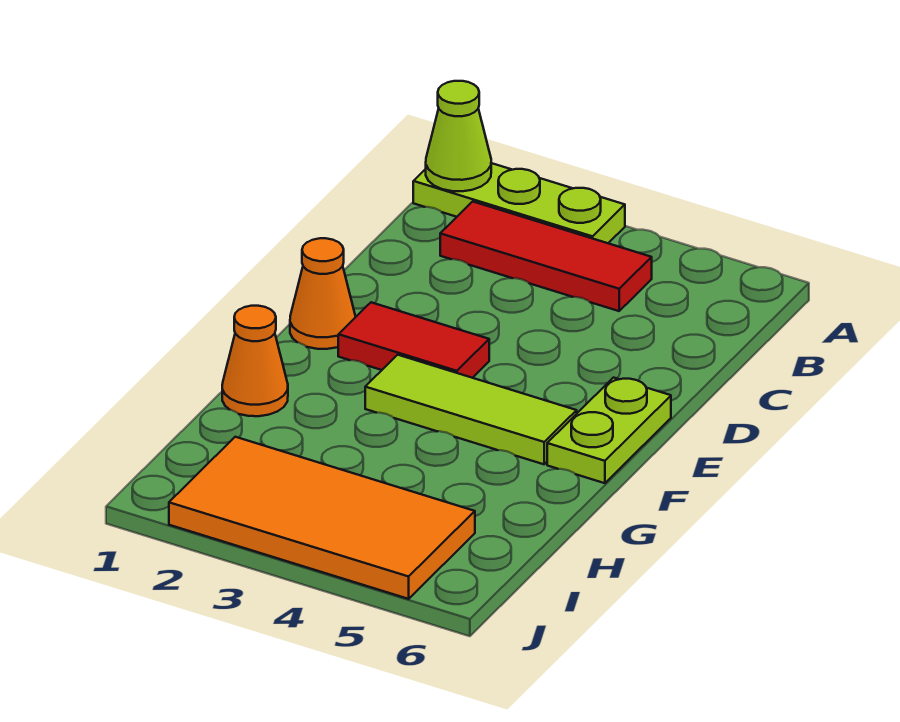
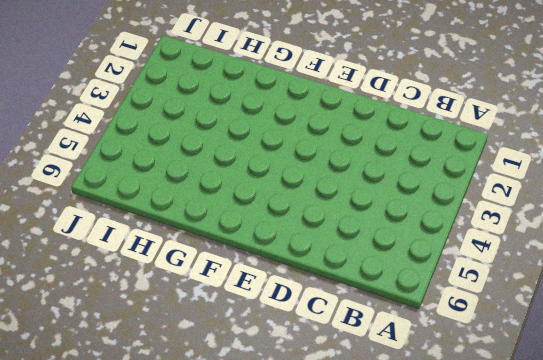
none -> lime plate A1:A3 level 1
none -> red tile B2:B4 level 1

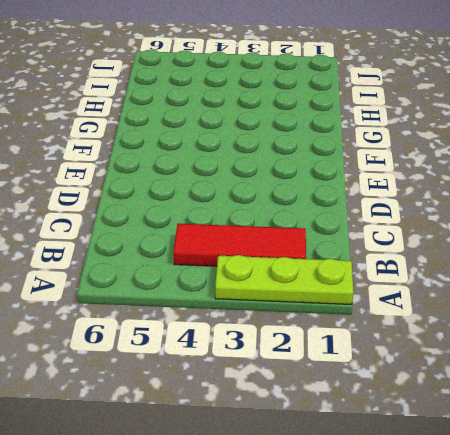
none -> orange cone E1 level 1
none -> red tile E2:E3 level 1

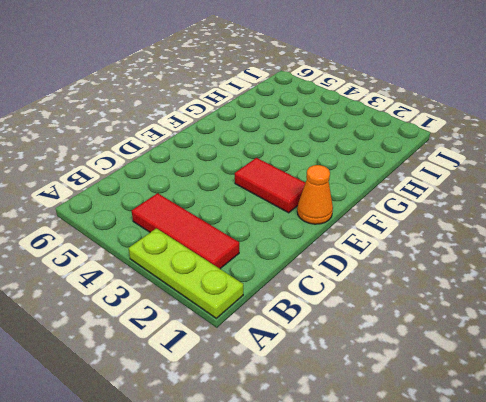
none -> lime plate E6:F6 level 1
none -> lime tile F3:F5 level 1

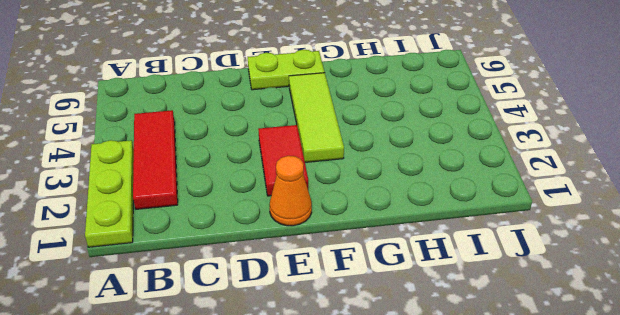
none -> orange cone G1 level 1
none -> orange tile I2:J5 level 1

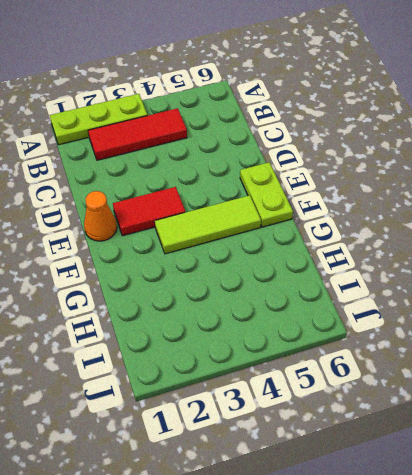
none -> orange cone G1 level 1
none -> orange tile I2:J5 level 1

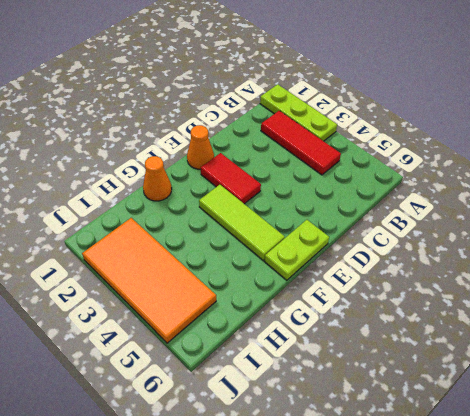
none -> lime cone A1 level 2

